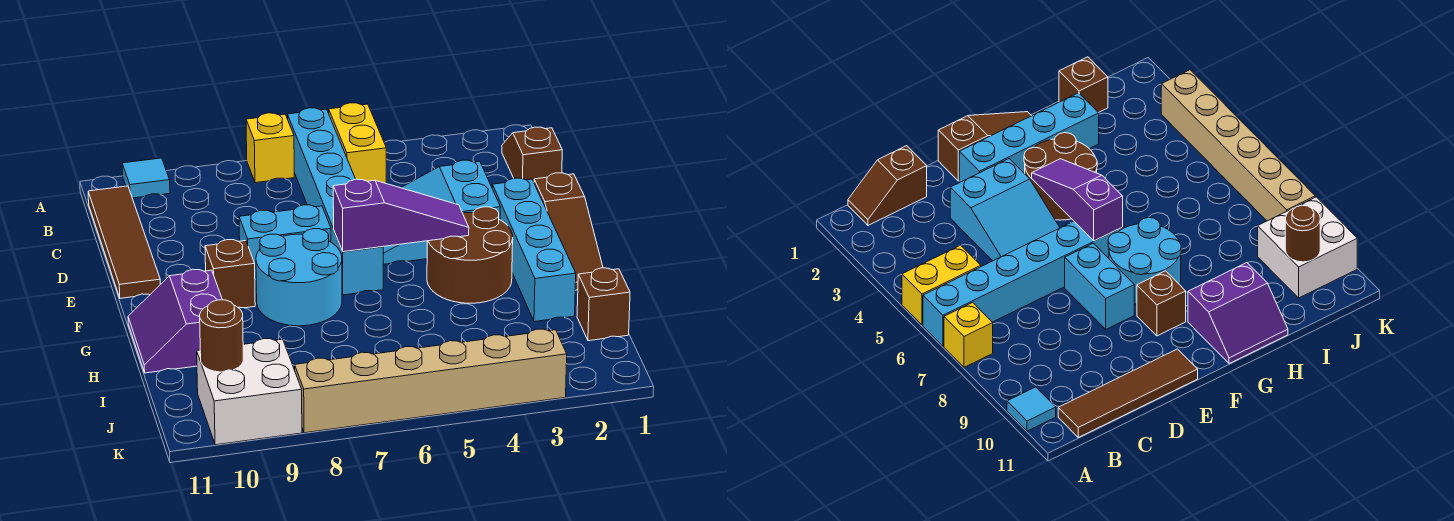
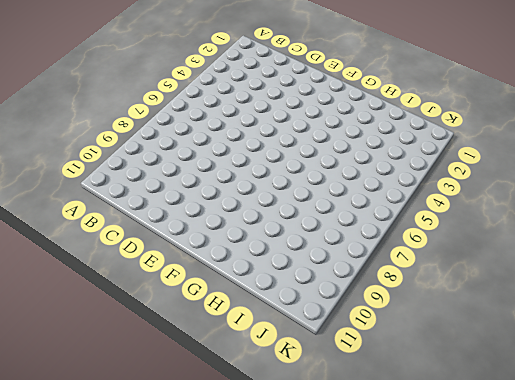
none -> yellow brick A5:B5 level 1
none -> cyan brick A6:F6 level 1
none -> yellow brick A7 level 1

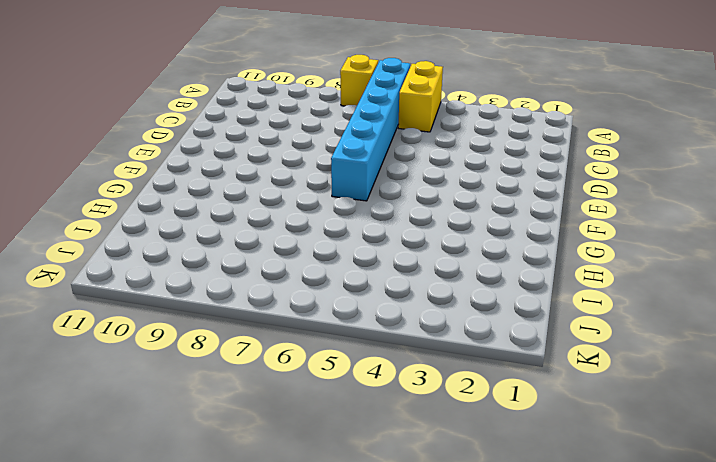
none -> cyan tile A10 level 1
none -> brown slope B1:C1 level 1 top C
none -> brown tile B11:E11 level 1

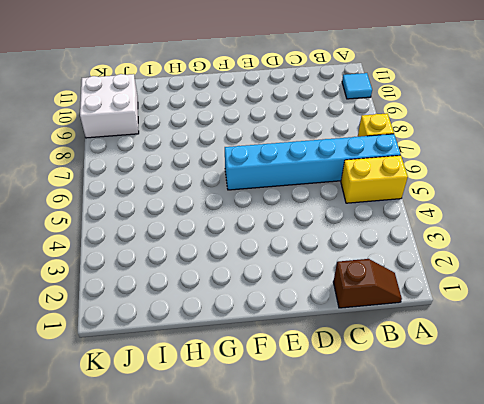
none -> brown tile B11:E11 level 1
none -> cyan slope D3:E5 level 1 top 3
none -> brown slope E1:G1 level 1 top E

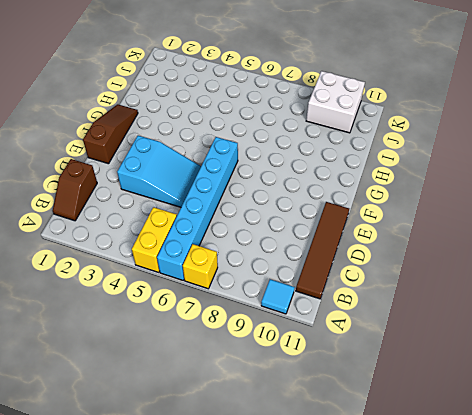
none -> cyan brick E2:H2 level 1
none -> cyan brick E7:E8 level 1
none -> brown round brick F3:G4 level 1

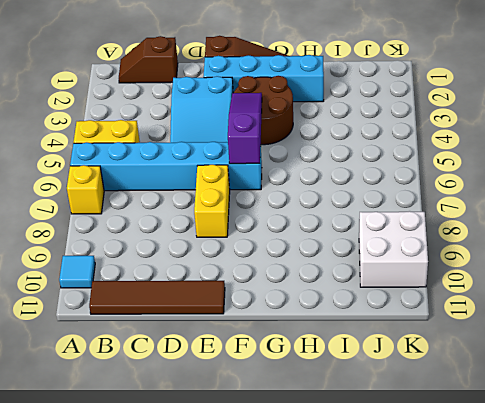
yellow brick E7:E8 level 1 -> cyan brick E7:E8 level 1
none -> cyan round brick F7:G8 level 1
none -> brown brick F9 level 1
none -> purple slope G10:H11 level 1 top 10

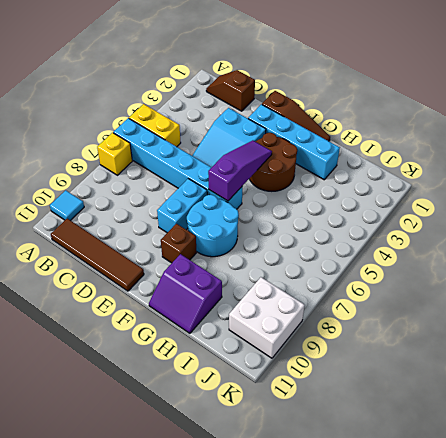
none -> brown brick I1 level 1
none -> tan brick K3:K8 level 1
none -> brown round brick J10 level 2

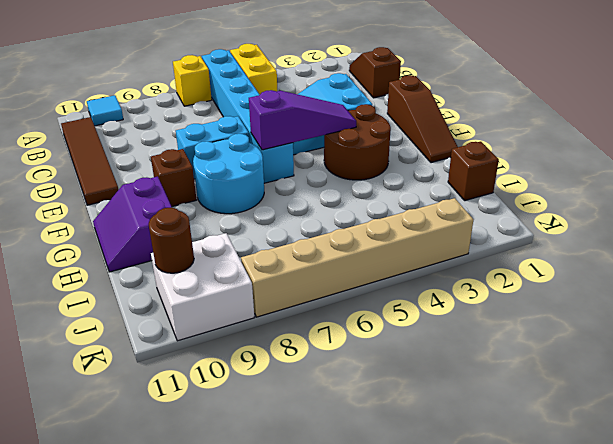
none -> cyan brick E2:H2 level 1

